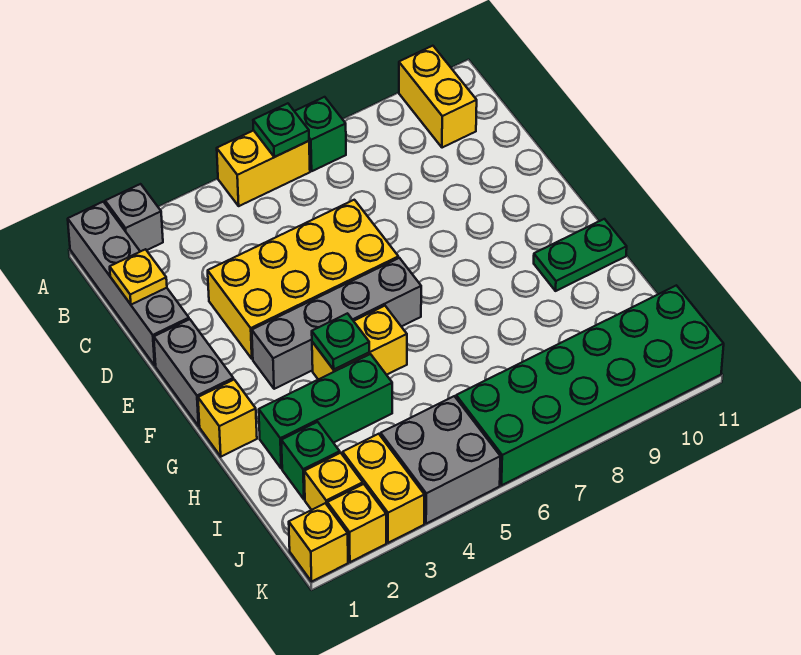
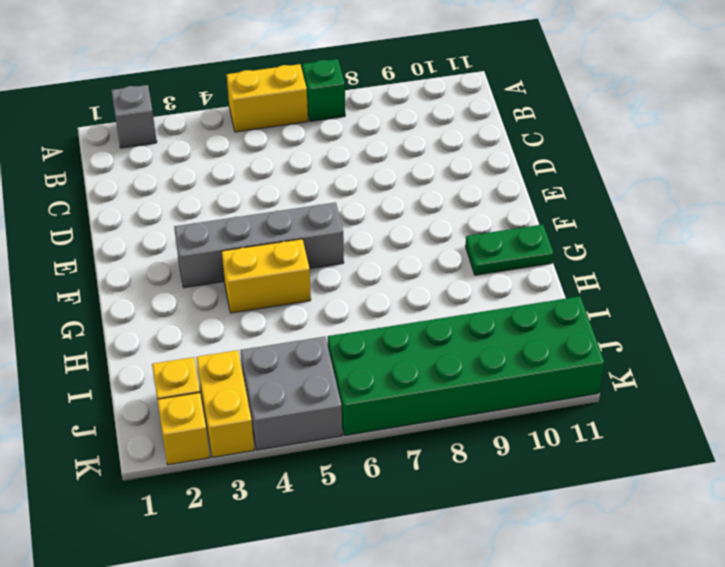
none -> grey brick A1:D1 level 1
none -> yellow brick A10:B10 level 1
none -> yellow brick D3:E6 level 1

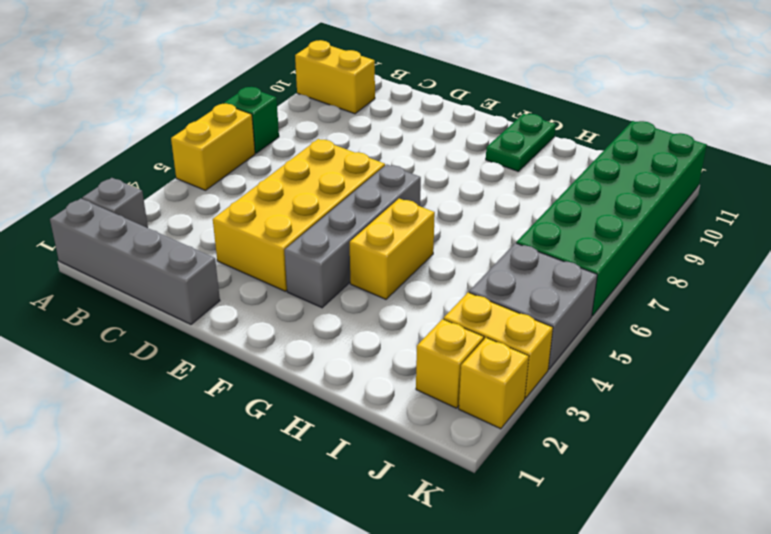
none -> grey brick E1:F1 level 1
none -> yellow brick G1 level 1
none -> green brick H2:H4 level 1

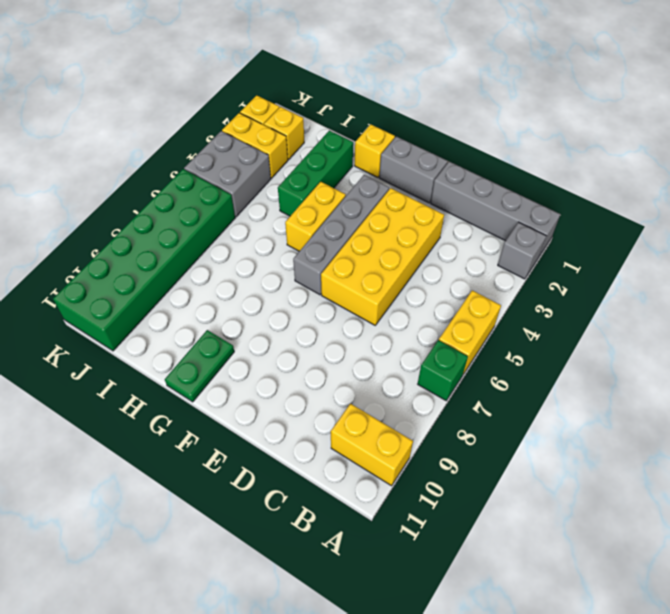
none -> green brick I2 level 1
none -> yellow brick K1 level 1
none -> green plate A6 level 2

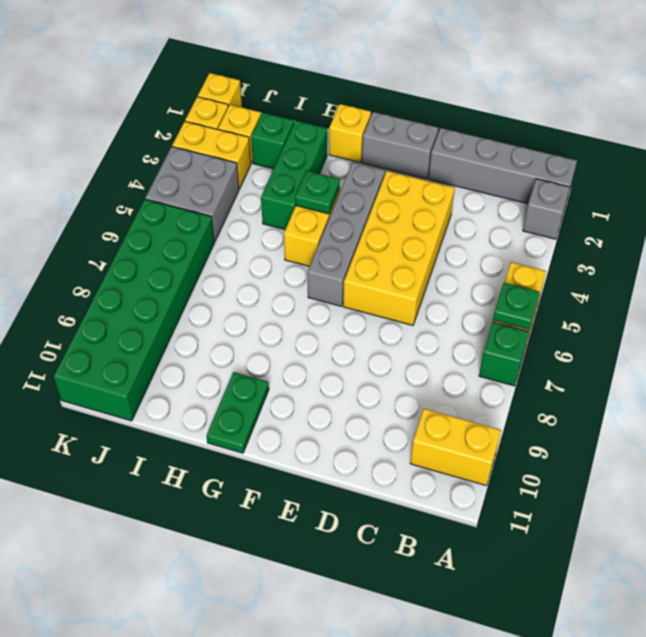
none -> yellow plate C1 level 2

